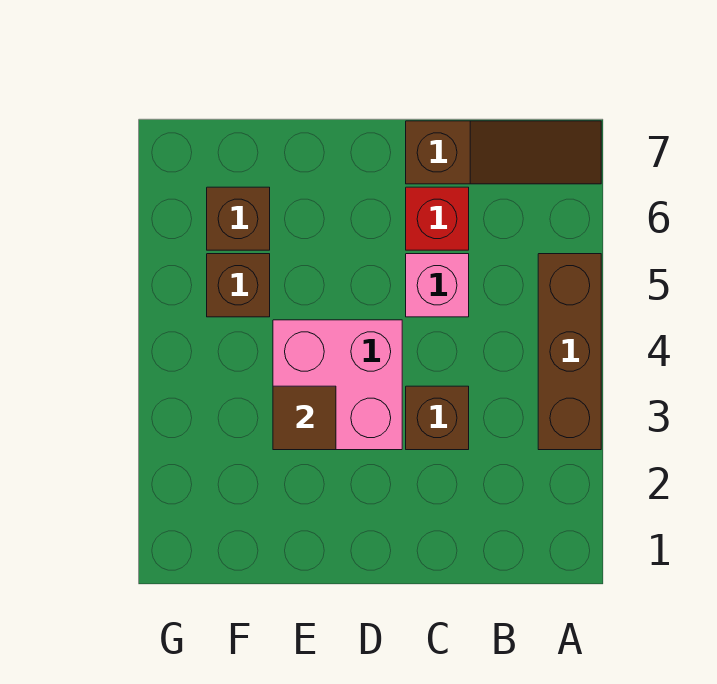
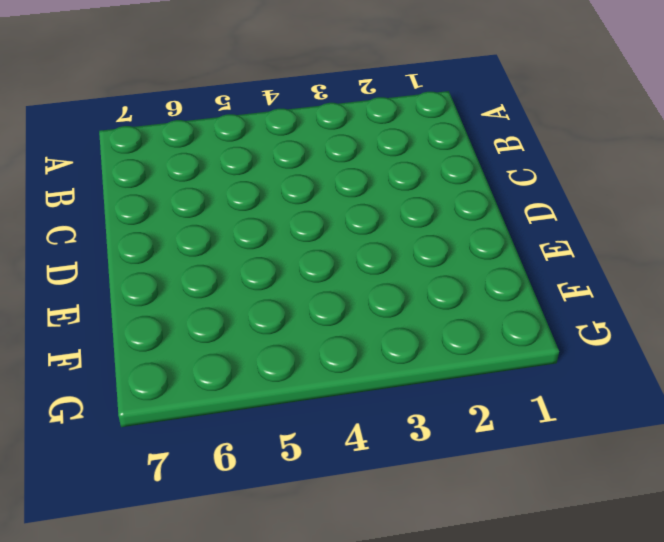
none -> brown brick A3:A5 level 1
none -> brown slope A7:C7 level 1 top C

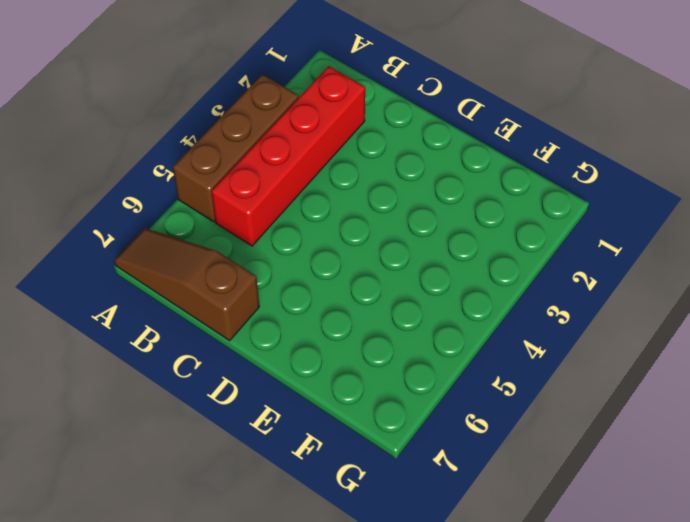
red brick B2:B5 level 1 -> none
none -> brown brick C3 level 1
none -> pink brick C5 level 1

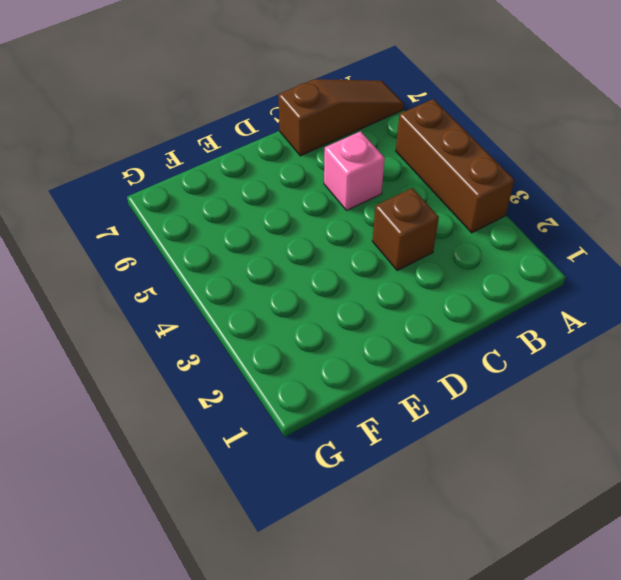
none -> red brick C6 level 1
none -> pink brick D3:E4 level 1

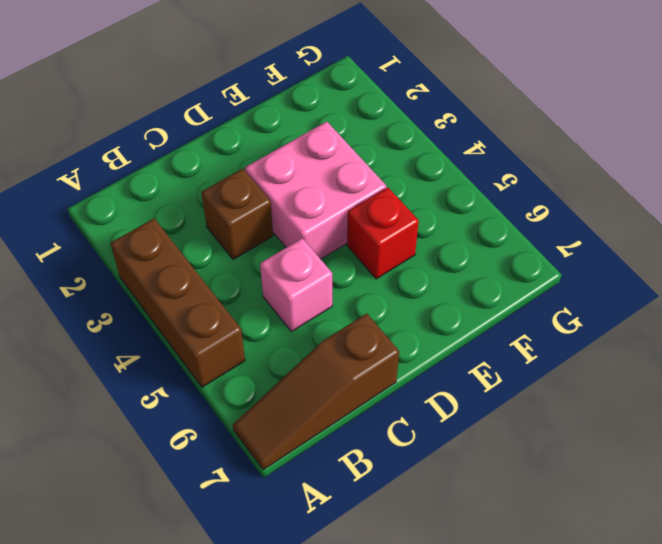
red brick E5 level 1 -> red brick C6 level 1
none -> brown brick F5 level 1
none -> brown brick F6 level 1

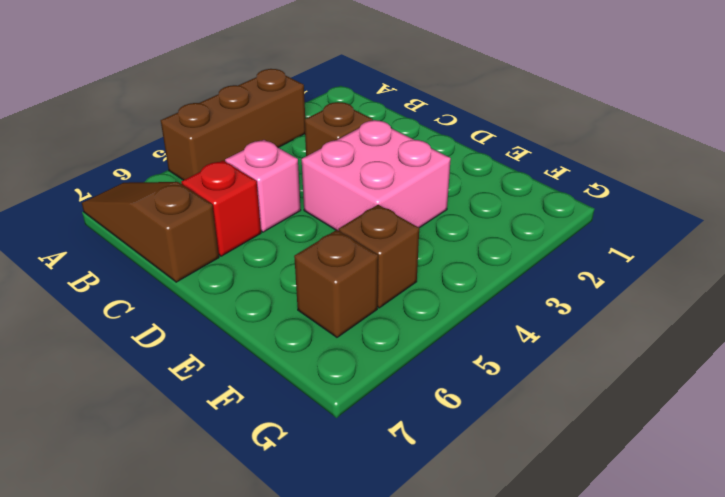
none -> brown tile E3 level 2

